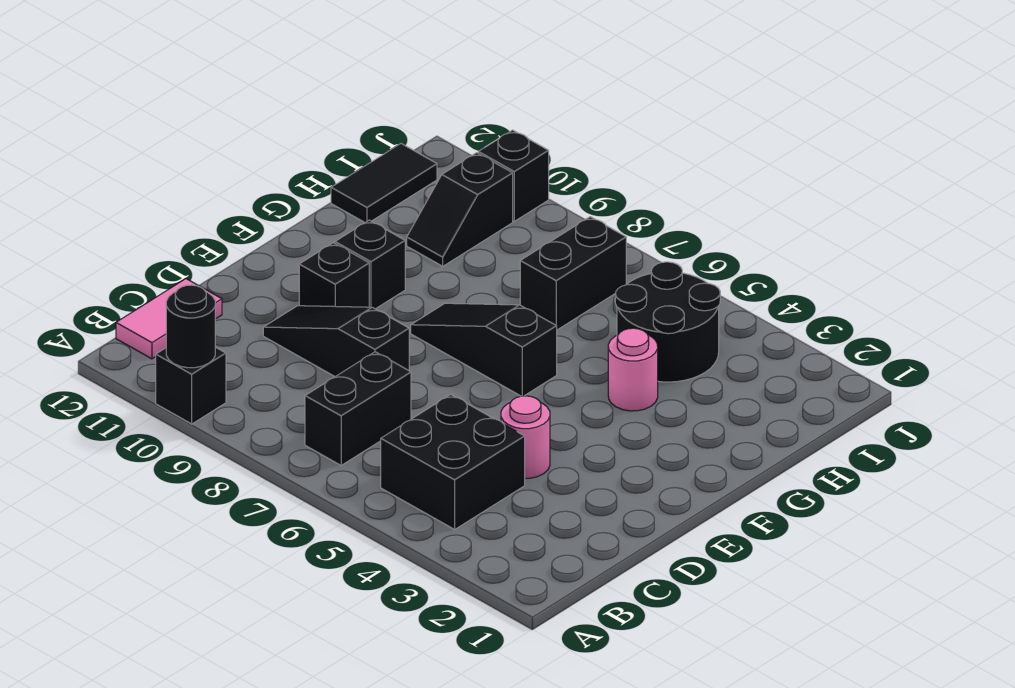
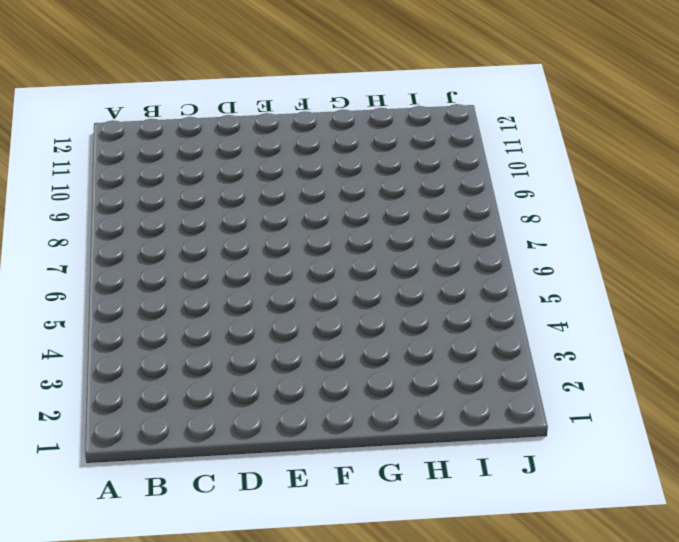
none -> black brick A10 level 1
none -> black brick B4:C5 level 1
none -> black brick B7:C7 level 1

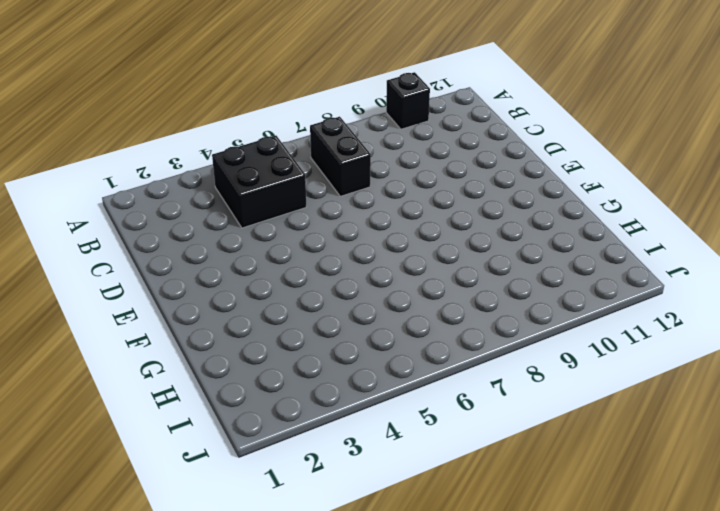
none -> pink tile B12:C12 level 1
none -> pink round brick D4 level 1
none -> black slope D8:D10 level 1 top 8

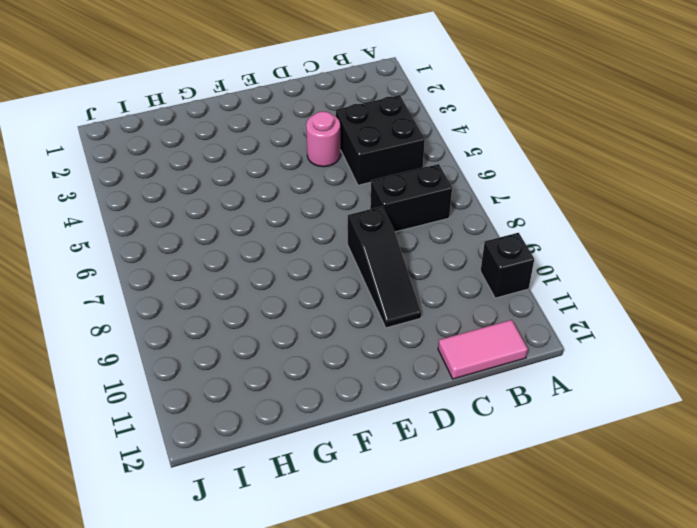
none -> black brick E10 level 1
none -> black slope F6:F8 level 1 top 6
none -> black brick F10 level 1

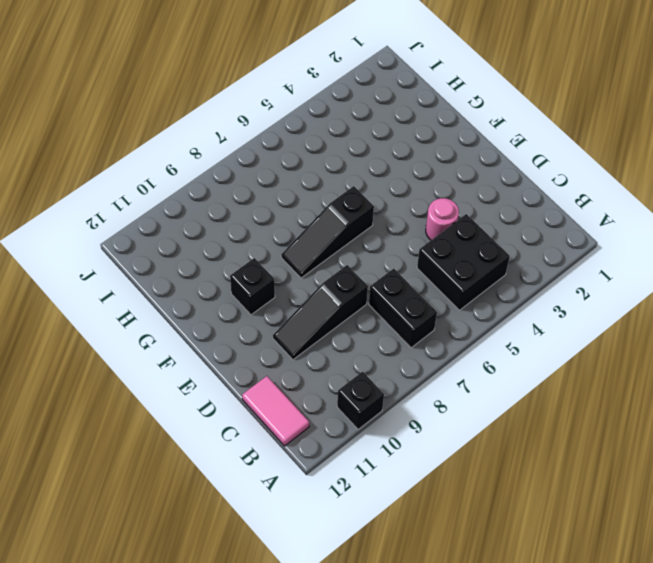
none -> black brick E10 level 1
none -> pink round brick G4 level 1
none -> black round brick H4:I5 level 1

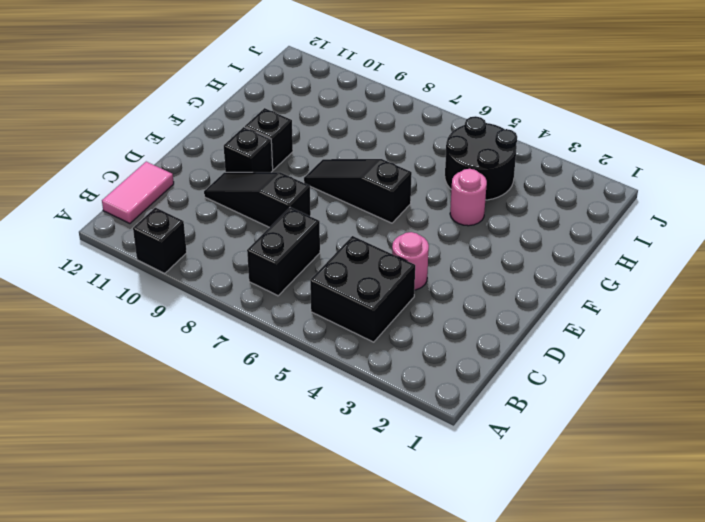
none -> black brick H7:I7 level 1
none -> black slope H10:I10 level 1 top I
none -> black tile H12:I12 level 1

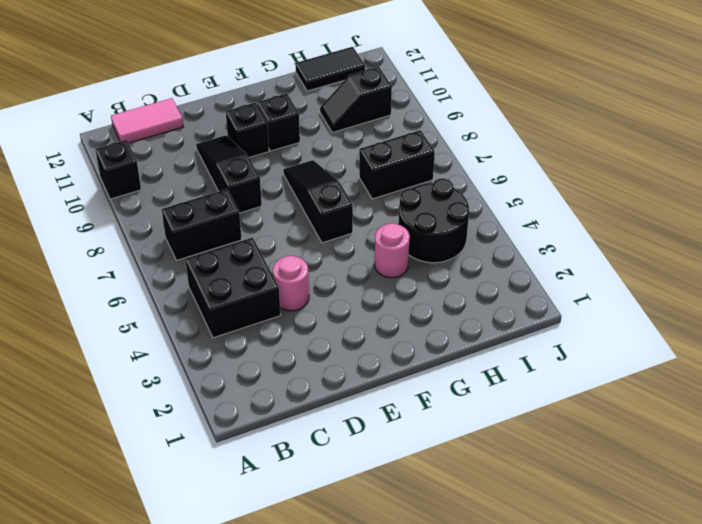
none -> black brick J10 level 1
none -> black round brick A10 level 2

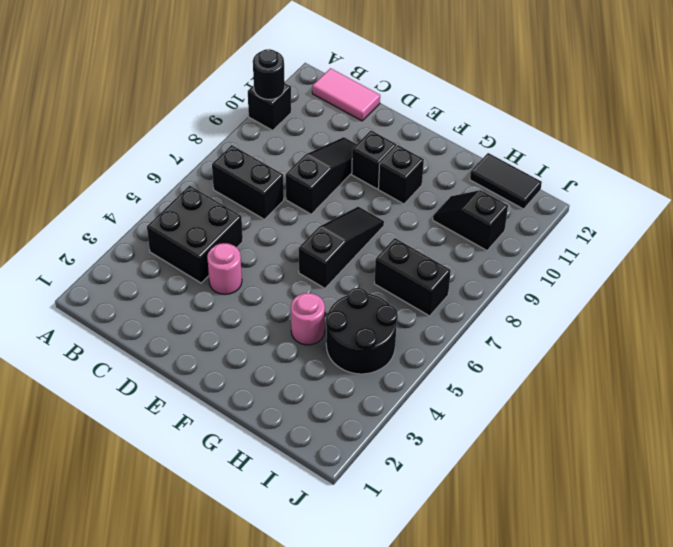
none -> black brick J10 level 1

